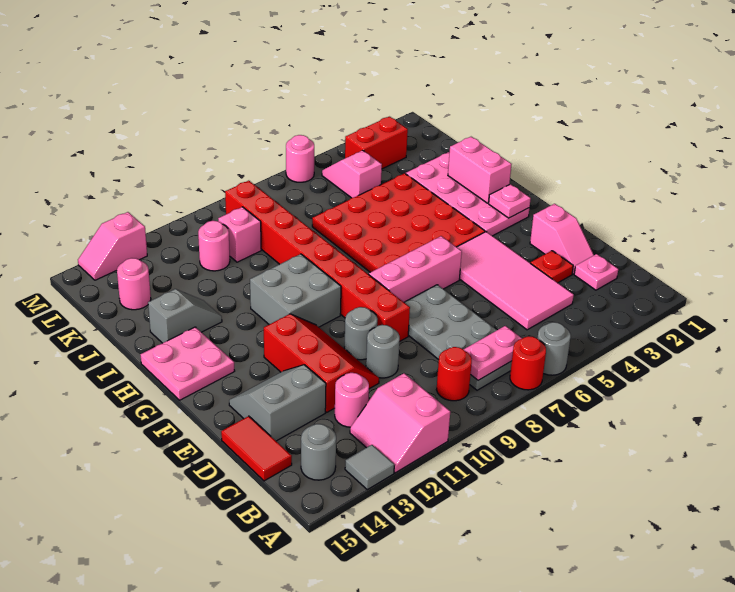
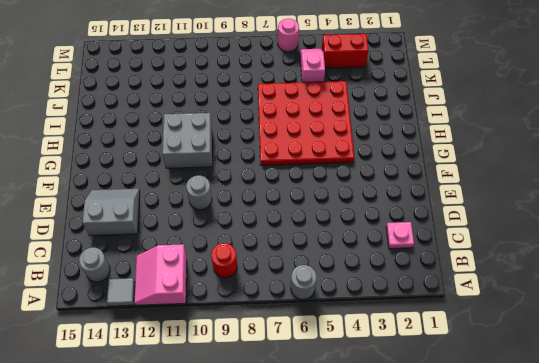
none -> red round brick A7 level 1
none -> grey plate B7:E8 level 1
none -> pink tile C4:F5 level 1
none -> pink round brick C12 level 1

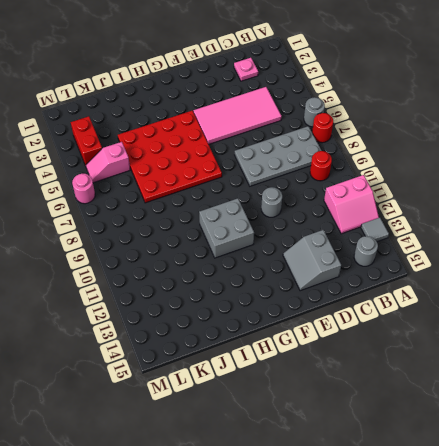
none -> pink round brick C12 level 1
none -> red tile C15:D15 level 1
none -> pink slope D2:E2 level 1 top E
none -> red plate D3 level 1

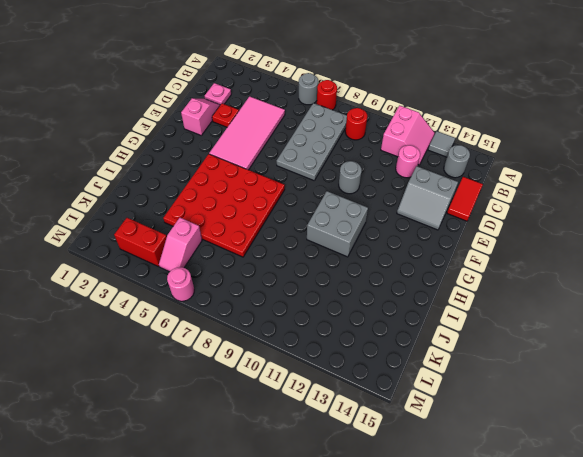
none -> grey round brick D10 level 1
none -> red slope D11:F12 level 1 top 12
none -> red brick E9:L9 level 1
none -> pink brick F6:F8 level 1

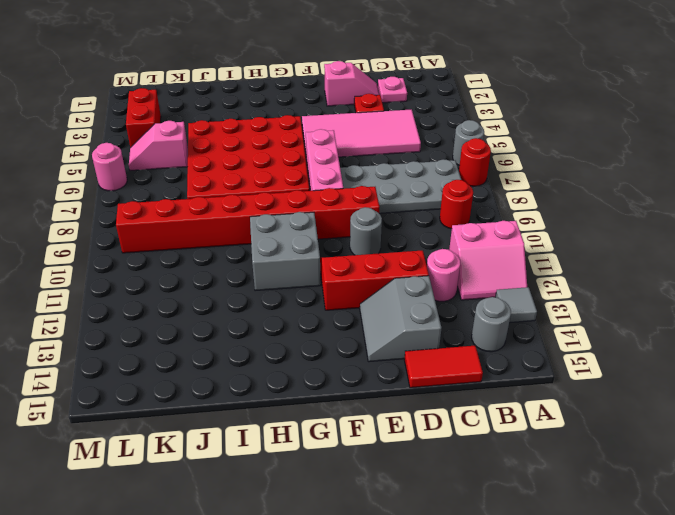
none -> grey round brick D10 level 1
none -> pink plate G2:J3 level 1
none -> pink plate G14:H15 level 1
none -> grey slope I13:I14 level 1 top 14

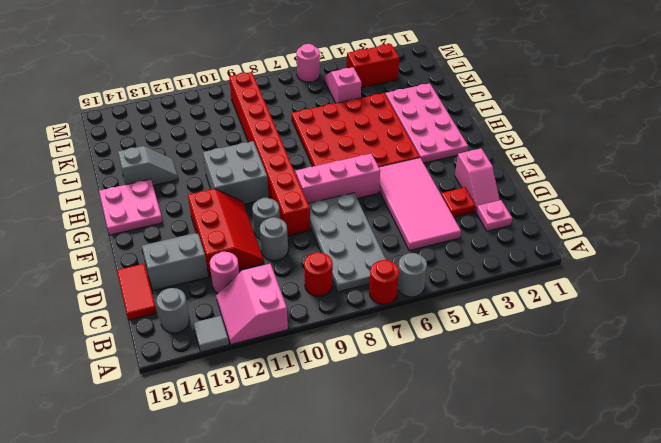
none -> pink brick K10 level 1
none -> pink round brick K11 level 1
none -> pink round brick K14 level 1
none -> pink slope M13:M14 level 1 top 13

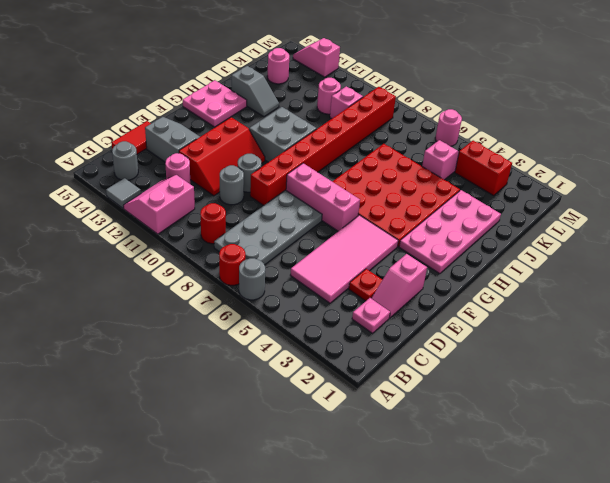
none -> pink plate B7:B8 level 2
none -> pink plate G2 level 2
none -> pink brick H2:I2 level 2

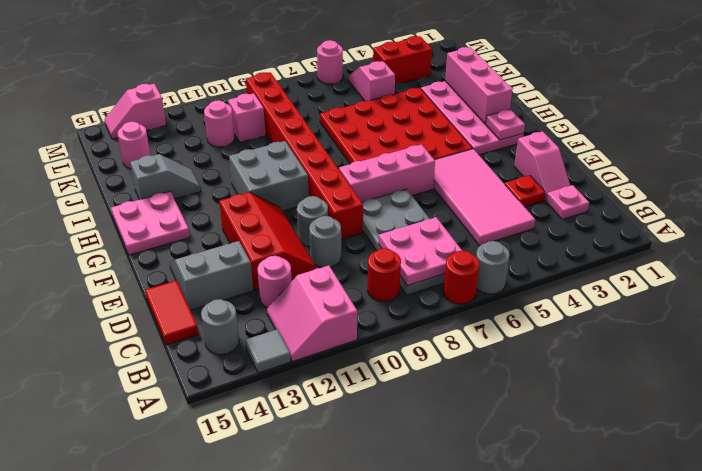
pink plate B7:C8 level 2 -> pink plate B7:B8 level 2
pink brick H2:J2 level 2 -> pink brick H2:I2 level 2

